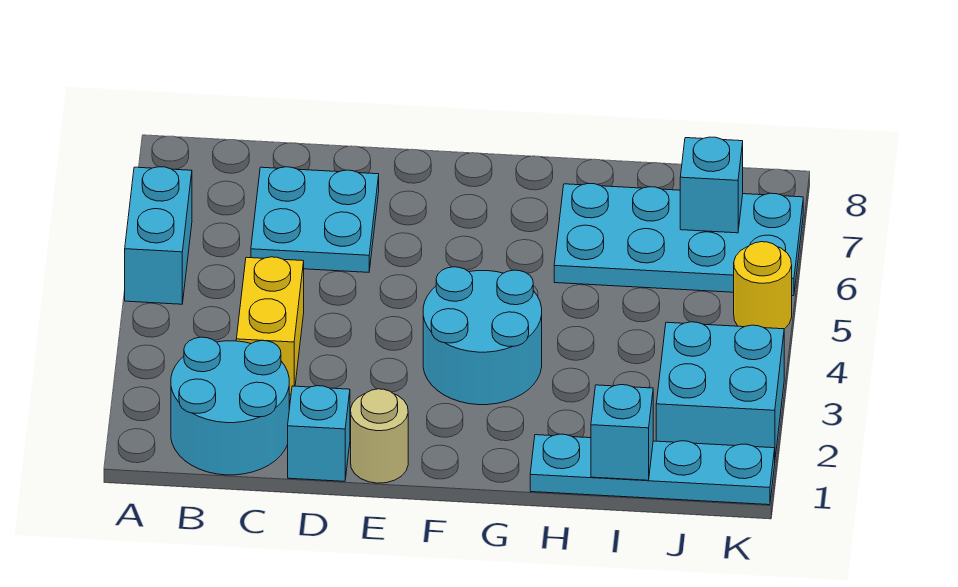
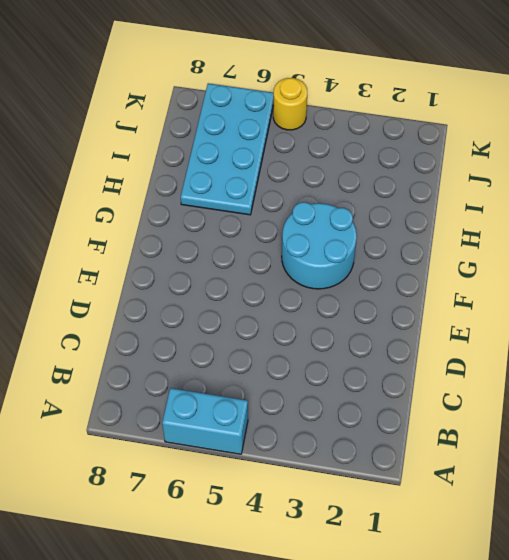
none -> cyan round brick B1:C2 level 1
none -> yellow brick C3:C4 level 1
none -> cyan plate C6:D7 level 1

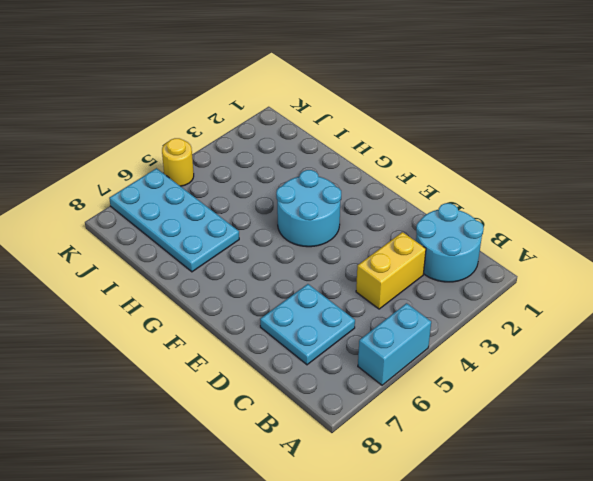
none -> cyan brick D1 level 1
none -> tan round brick E1 level 1
none -> cyan plate H1:K1 level 1

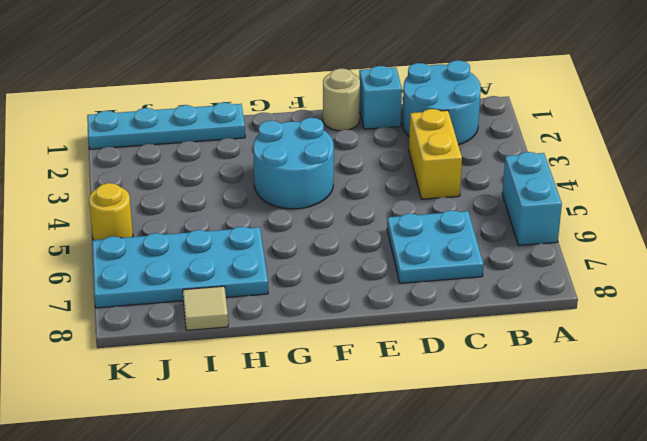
tan tile I8 level 1 -> none
none -> cyan brick J2:K3 level 1
none -> cyan brick I1 level 2
none -> cyan brick J7 level 2

